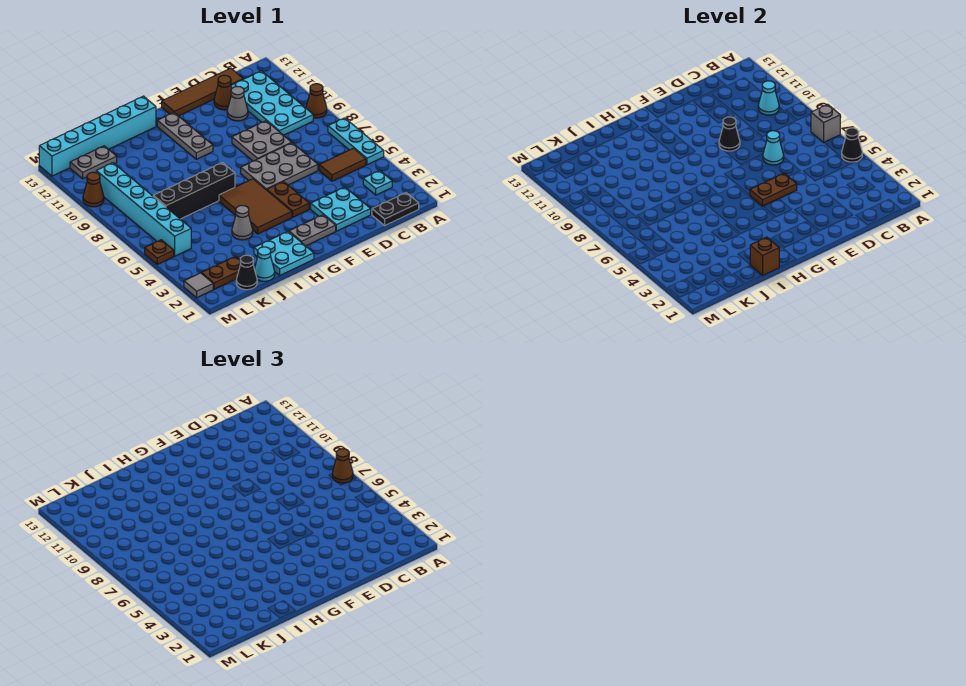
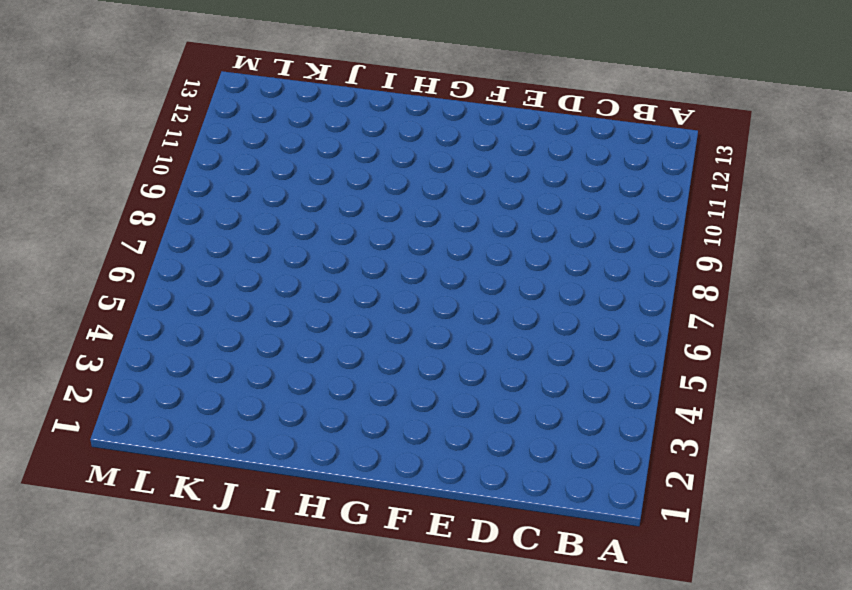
none -> cyan plate A5:A7 level 1
none -> brown cone A9 level 1
none -> black plate B1:C1 level 1
none -> cyan plate B3 level 1

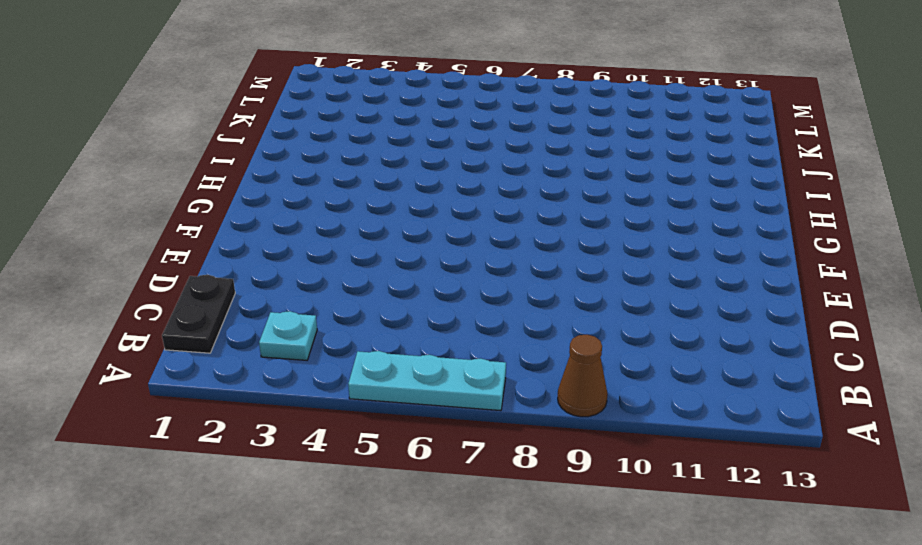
none -> brown tile B5:C5 level 1
none -> cyan plate B9:C12 level 1
none -> brown tile C13:F13 level 1
none -> cyan plate D2:E3 level 1

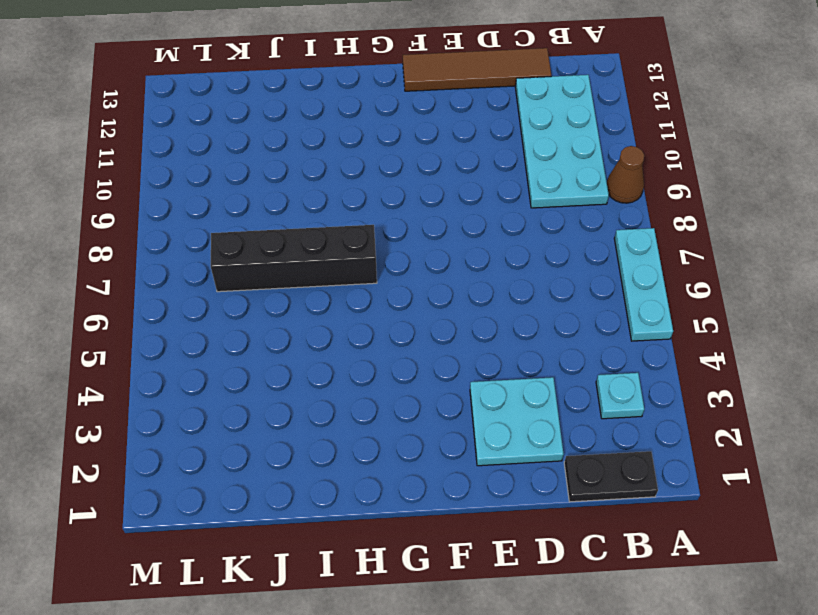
none -> brown tile B5:C5 level 1
none -> grey plate D6:F7 level 1
none -> grey plate D8:E9 level 1
none -> grey cone D11 level 1

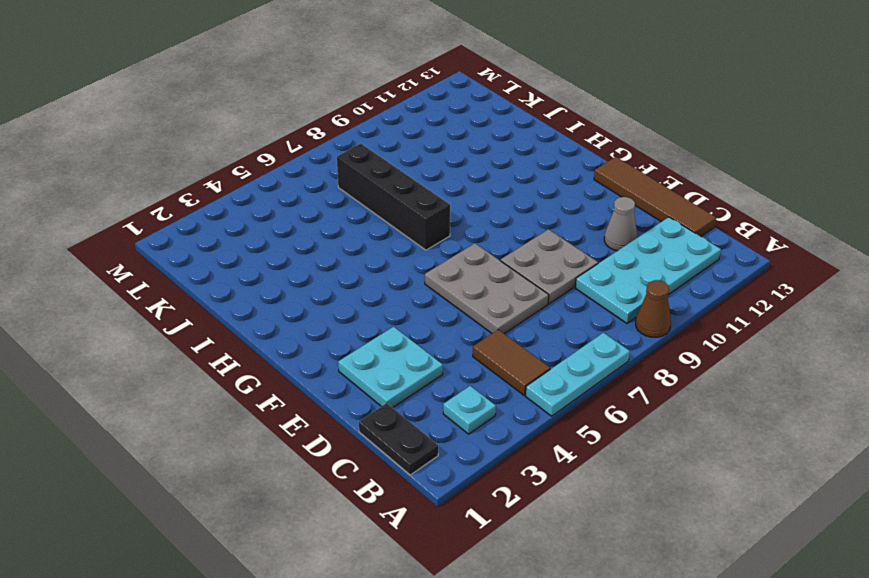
none -> brown cone D12 level 1
none -> grey plate F2:G2 level 1
none -> brown plate F4:F5 level 1
none -> brown tile G4:H6 level 1

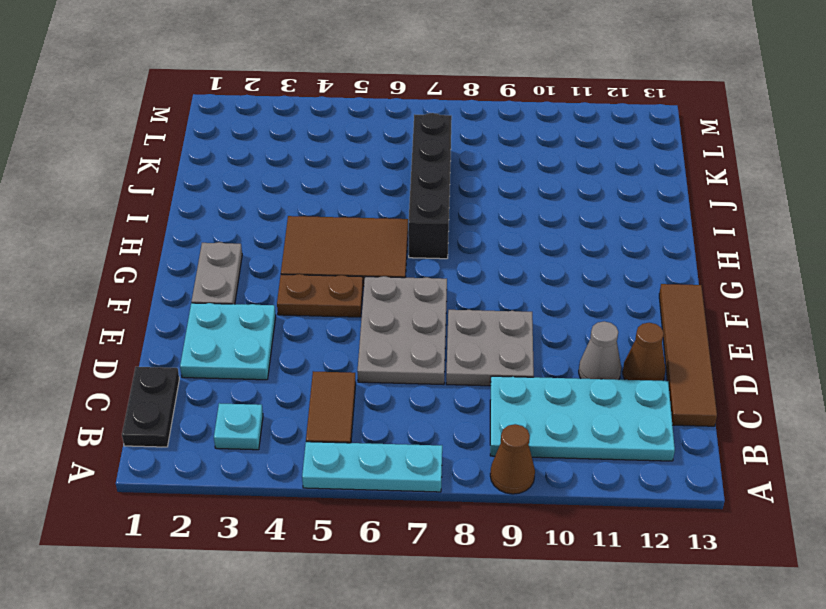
none -> grey plate G10:G12 level 1
none -> cyan plate H1:I2 level 1
none -> cyan brick H13:M13 level 1
none -> grey cone I4 level 1

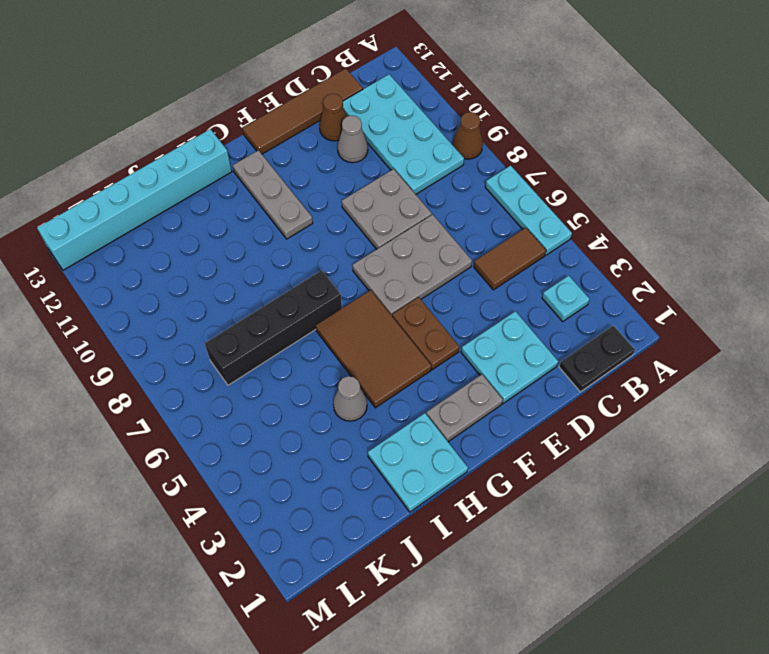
none -> cyan cone J1 level 1
none -> black cone K1 level 1
none -> brown plate K2:L2 level 1
none -> grey plate K12:L12 level 1

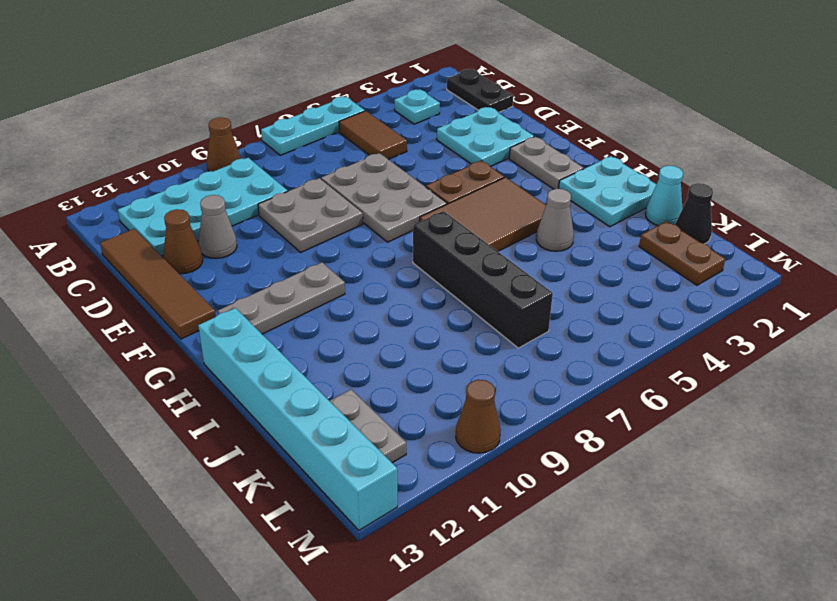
none -> cyan brick L5:L10 level 1
none -> grey tile M2 level 1
none -> brown plate M5 level 1
none -> black cone A5 level 2

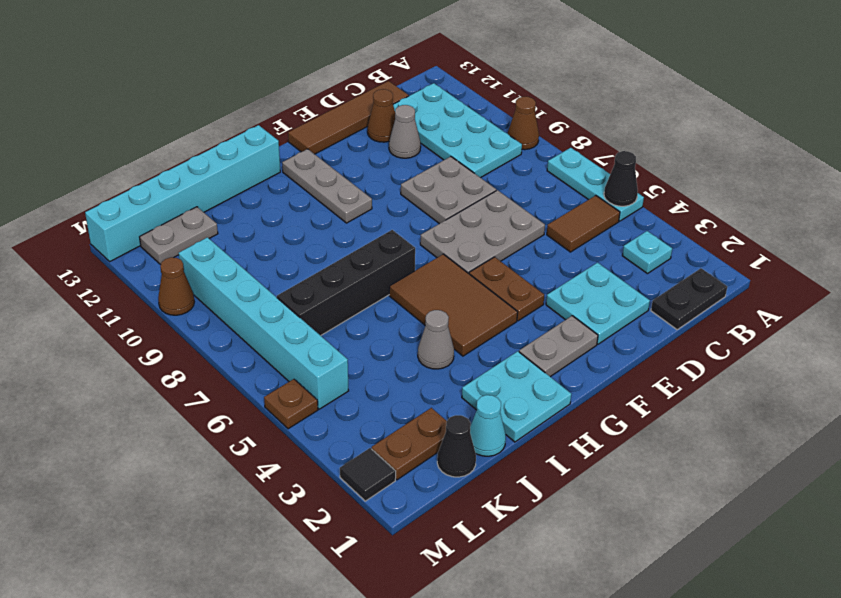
black tile M2 level 1 -> grey tile M2 level 1
none -> grey brick A7 level 2
none -> cyan cone B10 level 2
none -> cyan cone D7 level 2
none -> brown plate E5:F5 level 2

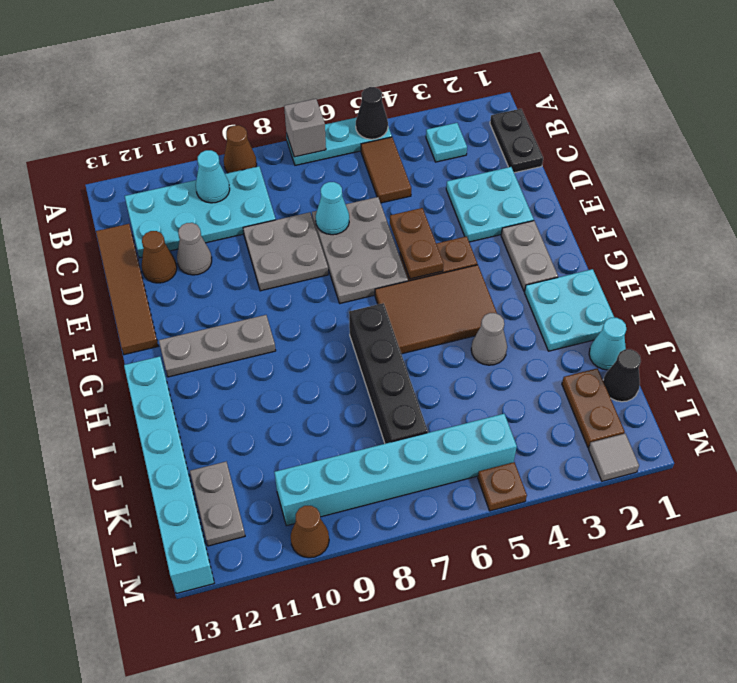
none -> black cone E9 level 2
none -> brown brick I1 level 2
none -> brown cone A7 level 3

